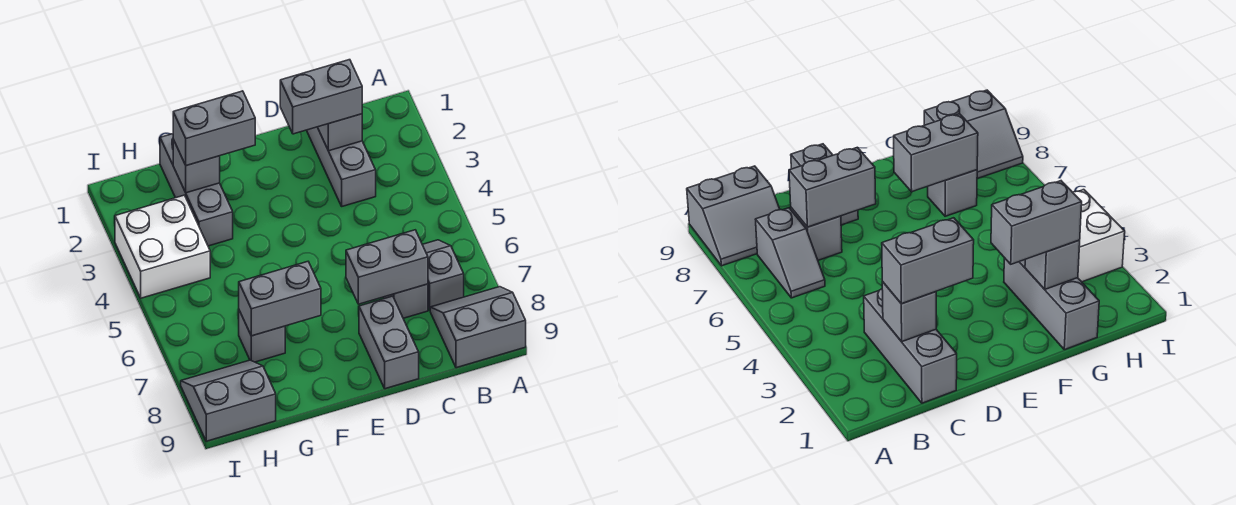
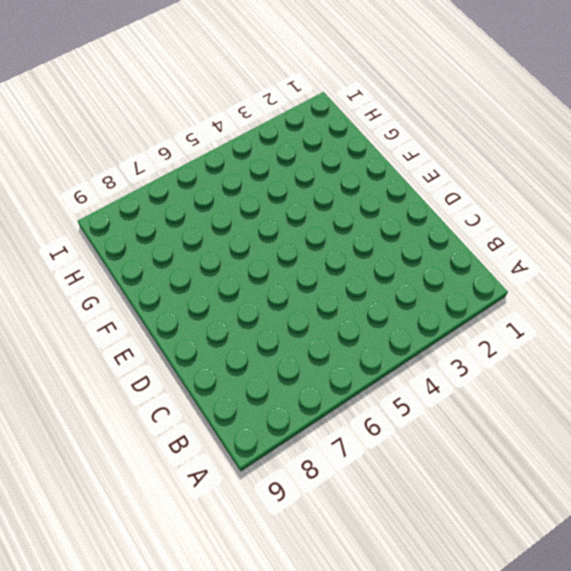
none -> grey slope A8:B9 level 1 top 9
none -> grey slope B6:B7 level 1 top 7
none -> grey brick C1:C3 level 1

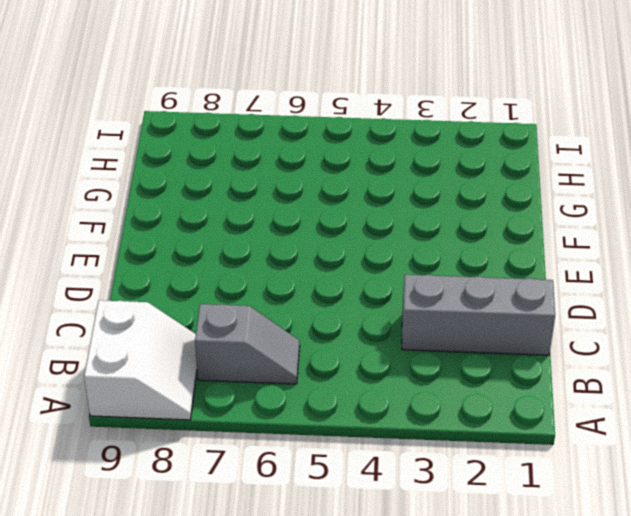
white slope A8:B9 level 1 top 9 -> grey slope A8:B9 level 1 top 9
none -> grey brick C7 level 1
none -> grey brick D8:D9 level 1
none -> grey brick G1:G3 level 1

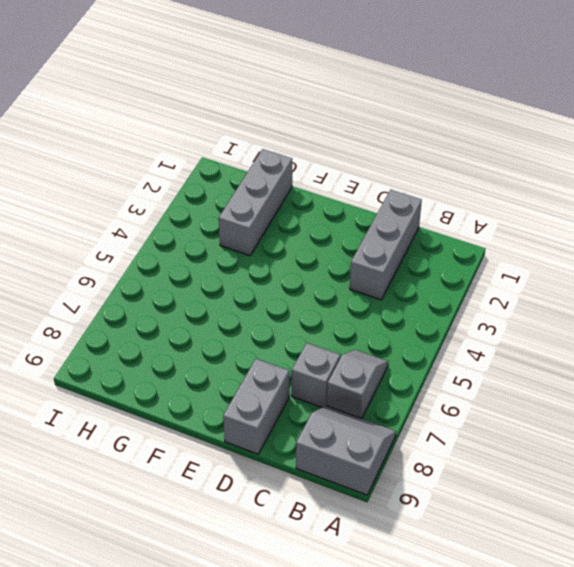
none -> grey brick G7 level 1
none -> white brick H3:I4 level 1
none -> grey slope H8:I9 level 1 top 9

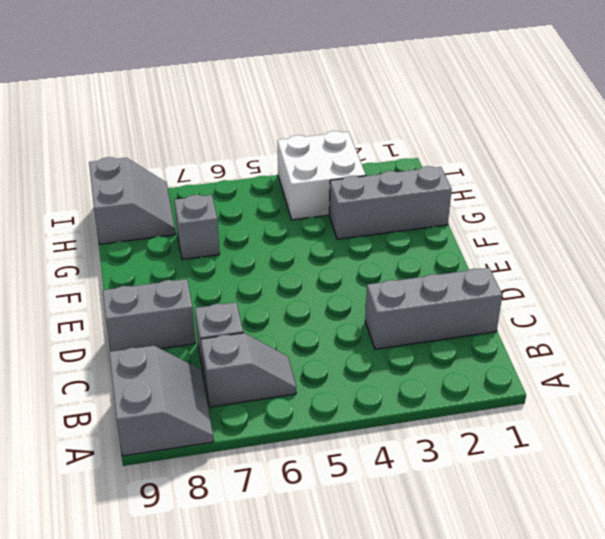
none -> grey brick C2 level 2
none -> grey brick C7:D7 level 2
none -> grey brick F7:G7 level 2

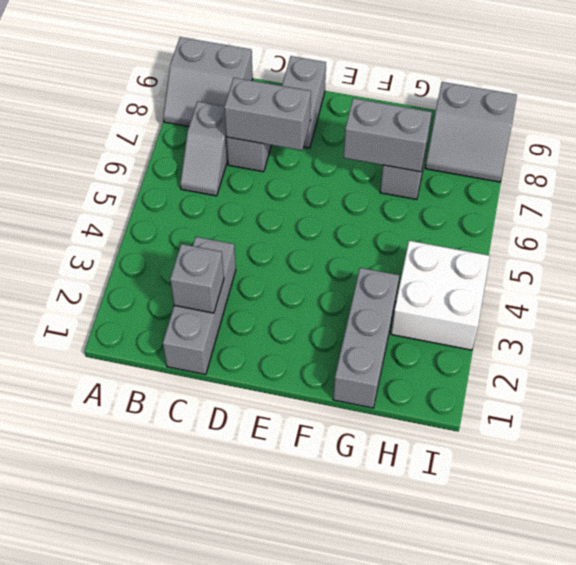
none -> grey brick G2 level 2
none -> grey brick C2:D2 level 3
none -> grey brick F2:G2 level 3

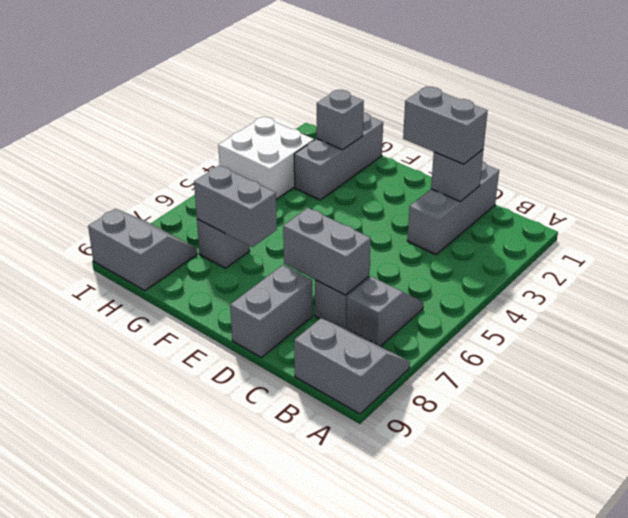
none -> grey brick F2:G2 level 3

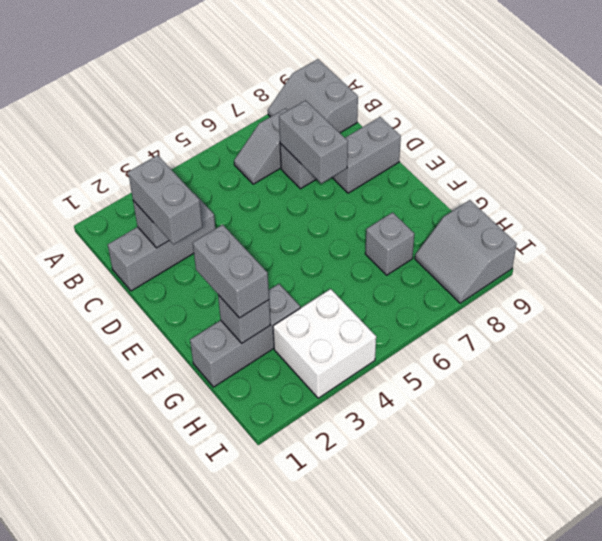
none -> grey brick F7:G7 level 2

